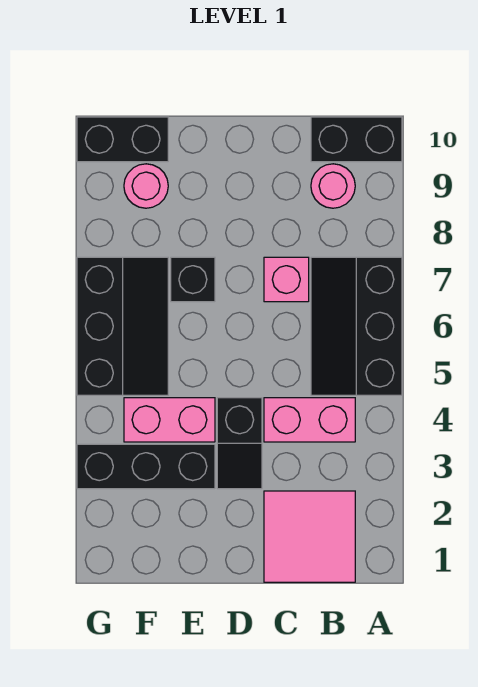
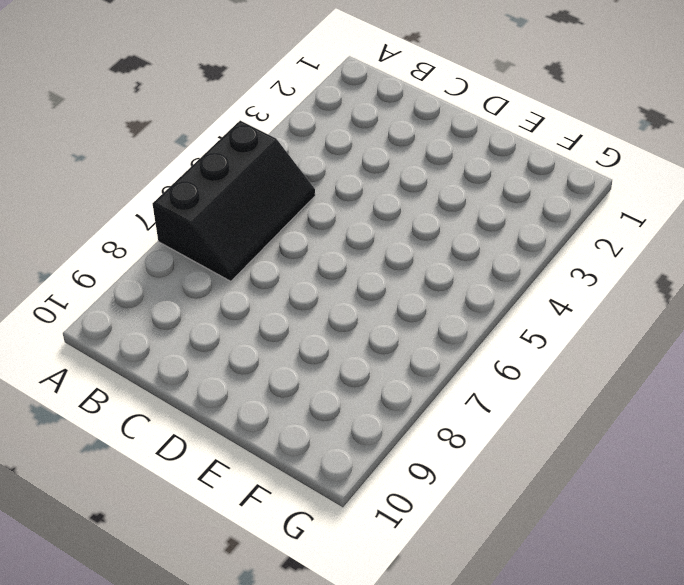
none -> black brick A10:B10 level 1
none -> pink tile B1:C2 level 1
none -> pink brick B4:C4 level 1

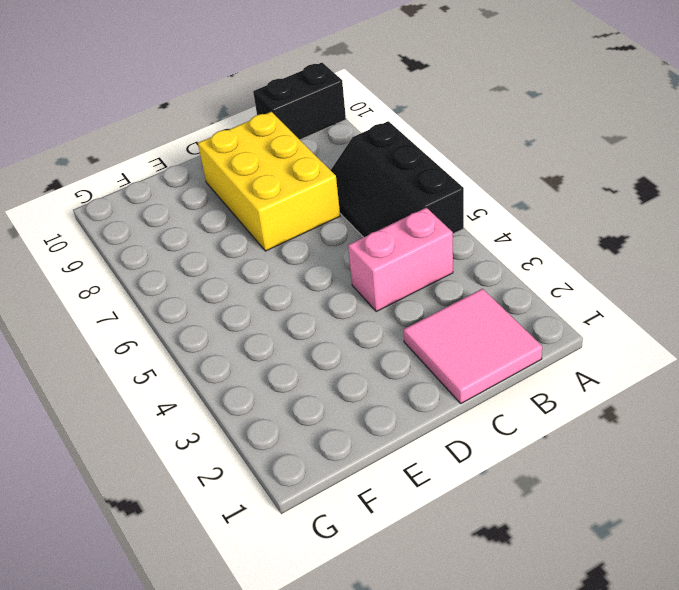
yellow brick C7:D9 level 1 -> pink brick C7 level 1
none -> pink round brick B9 level 1
none -> black slope D3:D4 level 1 top 4
none -> black brick E3:G3 level 1

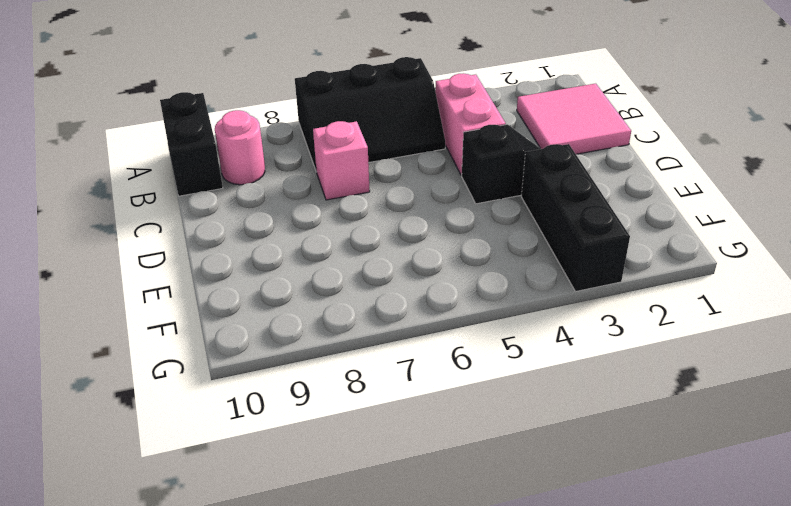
none -> pink brick E4:F4 level 1
none -> black brick E7 level 1
none -> black slope F5:G7 level 1 top G

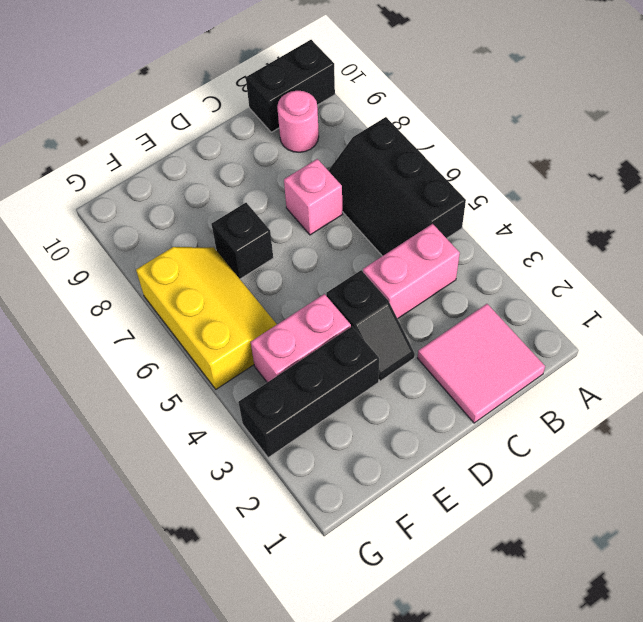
yellow slope F5:G7 level 1 top G -> black slope F5:G7 level 1 top G
none -> pink round brick F9 level 1
none -> black brick F10:G10 level 1

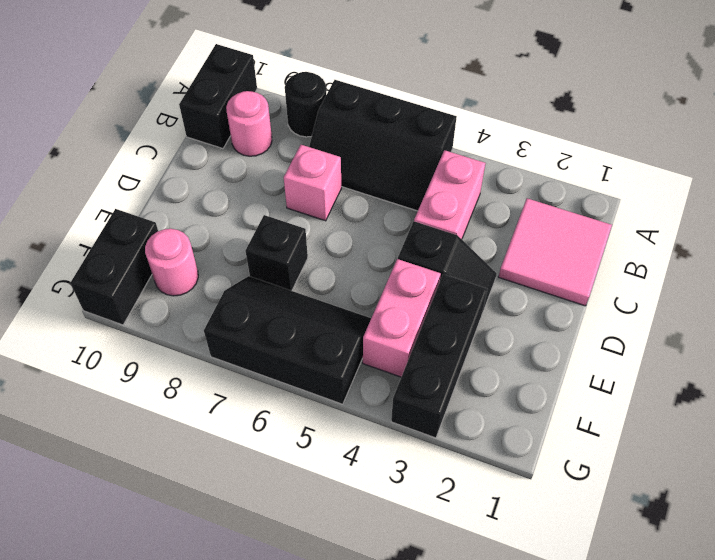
black round brick A8 level 1 -> none

